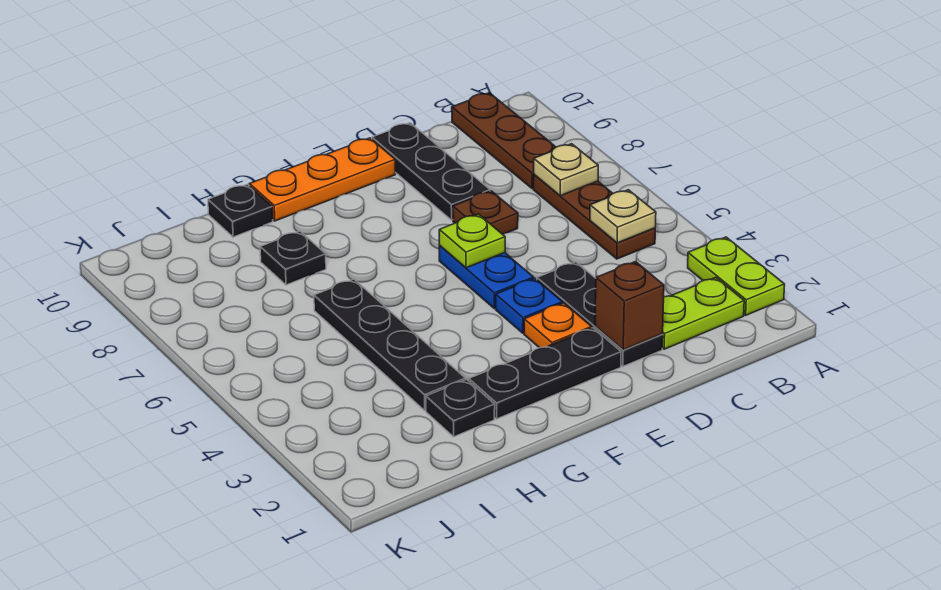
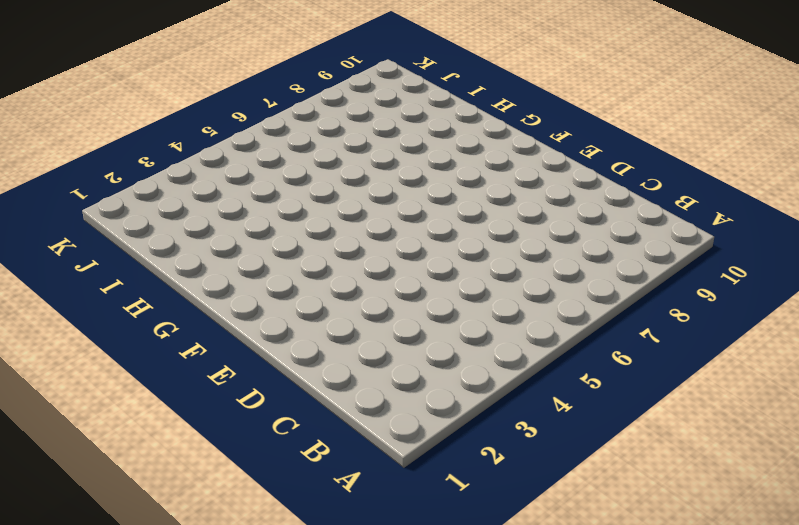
none -> lime plate A2:A3 level 1
none -> lime plate B2:C2 level 1
none -> brown plate B5:B7 level 1

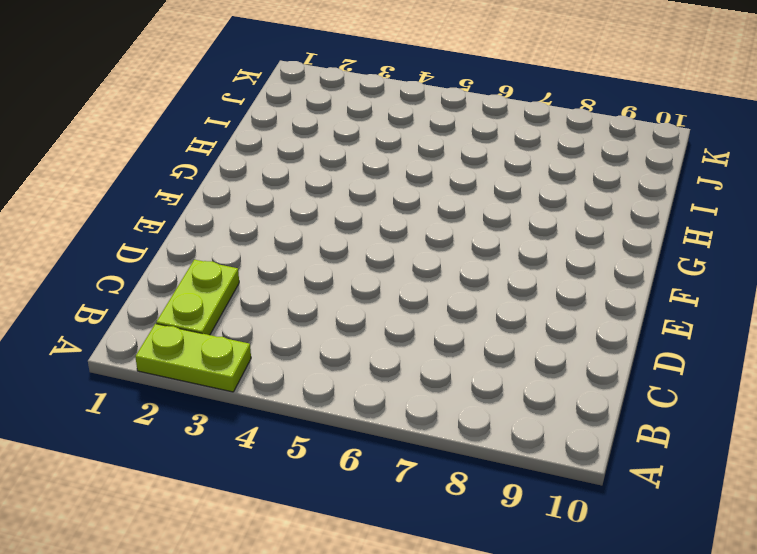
none -> brown plate B5:B7 level 1
none -> brown plate B8:B10 level 1
none -> black plate D2:D4 level 1

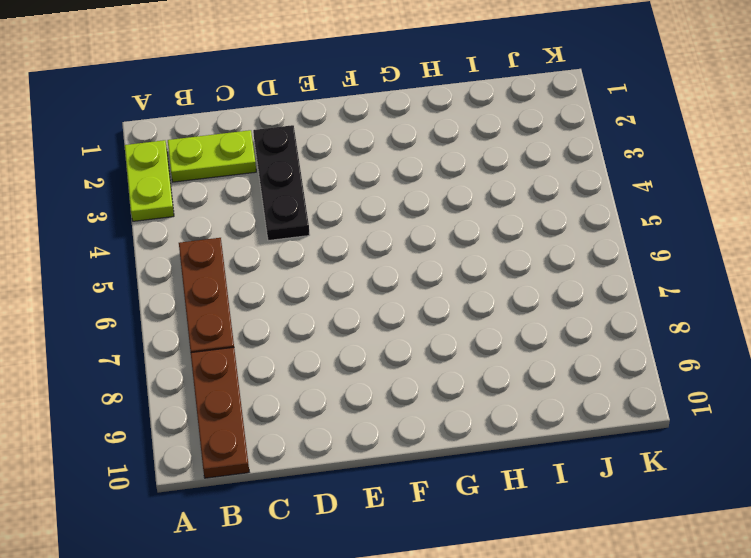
none -> brown plate D7 level 1
none -> black plate D8:D10 level 1
none -> black plate E2:G2 level 1

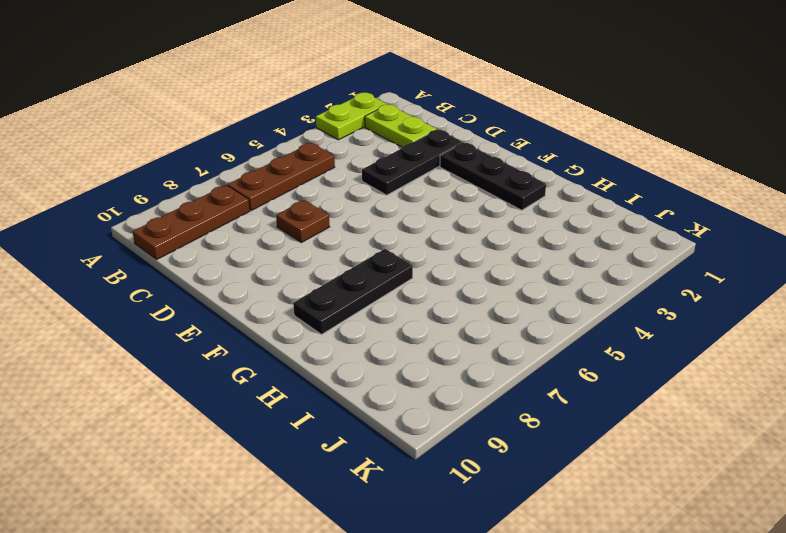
black plate G7:G9 level 1 -> black plate D8:D10 level 1
none -> orange plate E3 level 1
none -> blue plate E4 level 1
none -> blue plate E5:E6 level 1

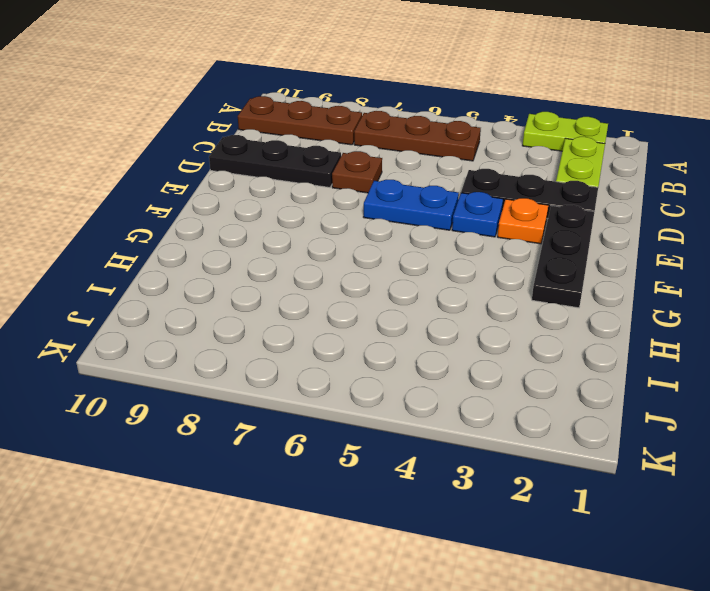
none -> orange plate E10:G10 level 1
none -> black plate H2 level 1
none -> black plate H3:H6 level 1

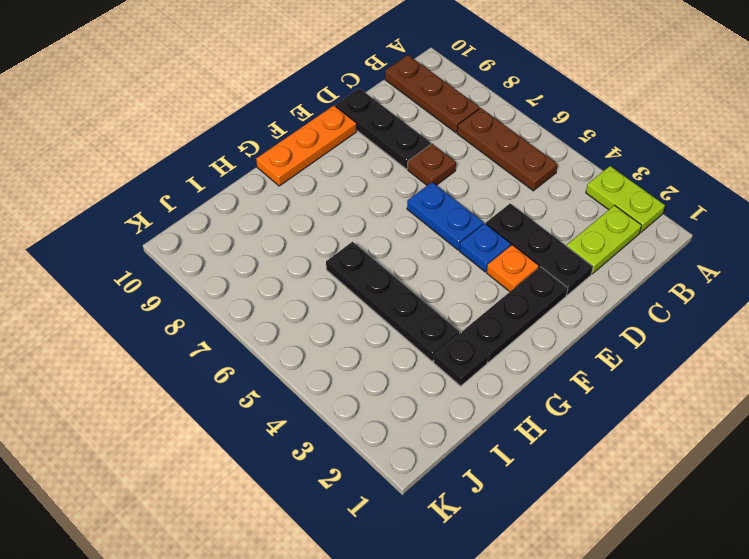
none -> black plate H8 level 1
none -> black plate H10 level 1
none -> tan plate B5 level 2

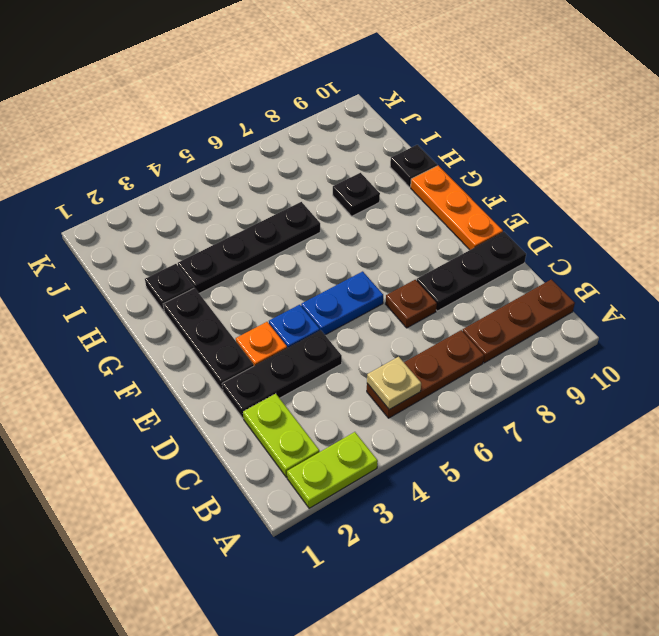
none -> tan plate B7 level 2
none -> brown brick D2 level 2
none -> lime plate E6 level 2

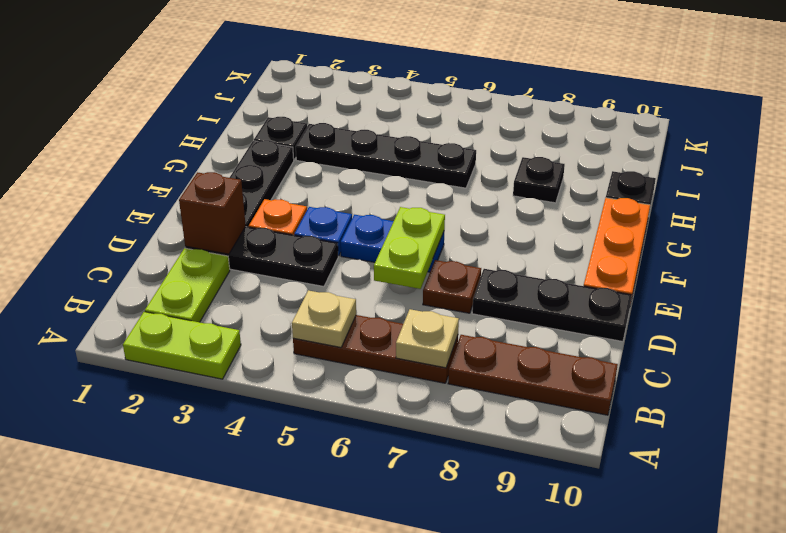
lime plate D6:E6 level 2 -> lime plate E6 level 2

